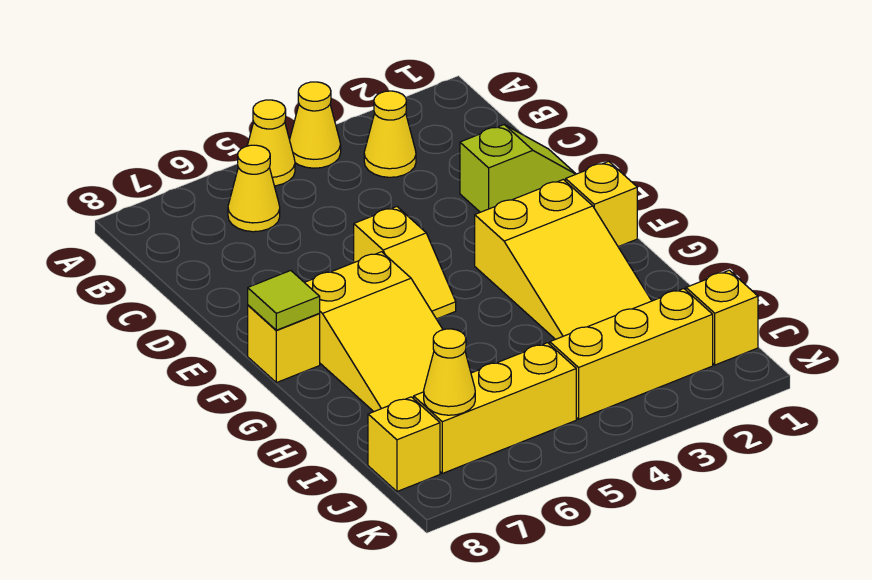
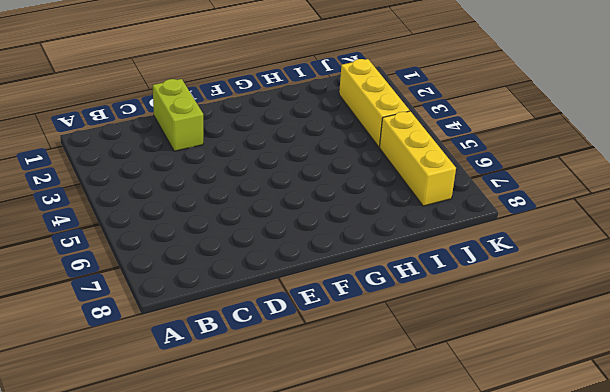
lime brick D1:D2 level 1 -> lime slope D1:D2 level 1 top 2
none -> yellow cone A4 level 1
none -> yellow cone A5 level 1
none -> yellow cone B3 level 1

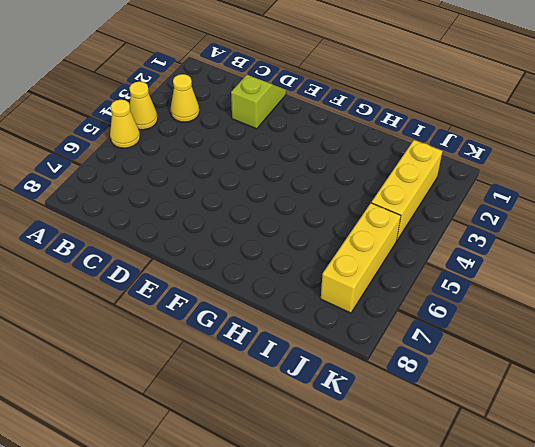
none -> yellow cone B6 level 1
none -> yellow slope E5:F5 level 1 top E
none -> yellow brick F1 level 1

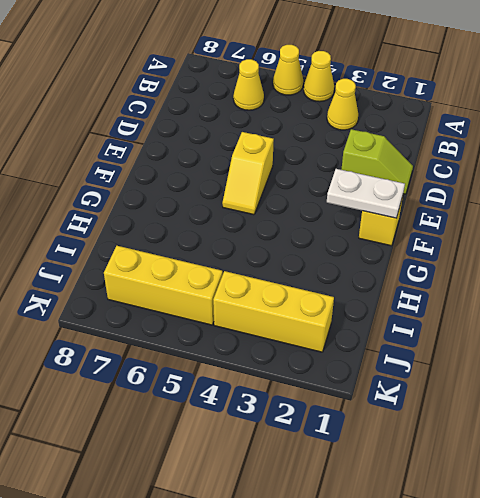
white plate F1:F2 level 2 -> none
none -> yellow slope F2:H3 level 1 top F
none -> yellow slope F6:H7 level 1 top F
none -> yellow brick F8 level 1

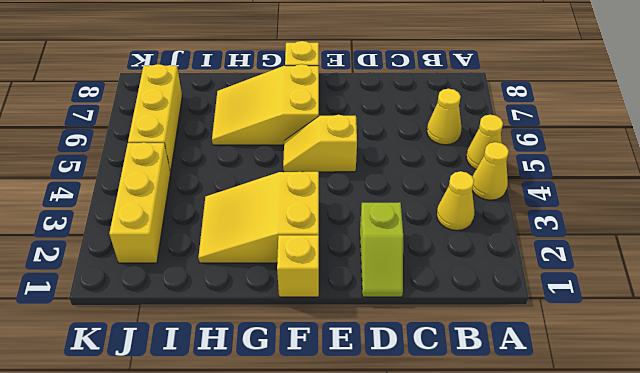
none -> yellow brick J1 level 1
none -> yellow brick J8 level 1
none -> lime tile F8 level 2

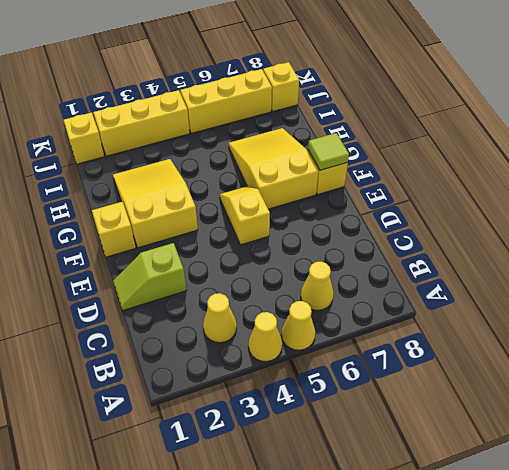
none -> yellow cone J7 level 2

